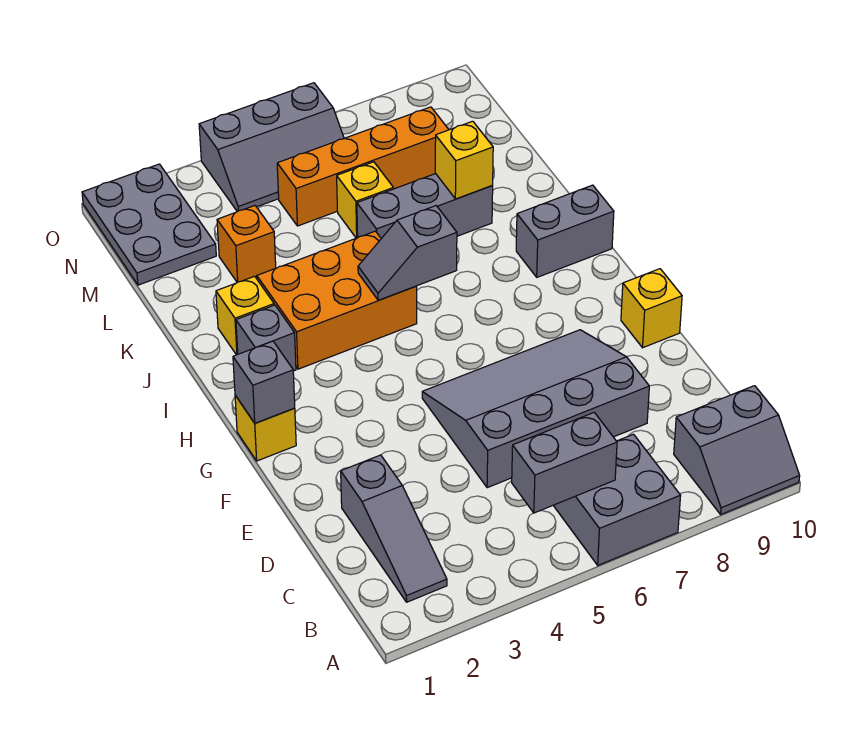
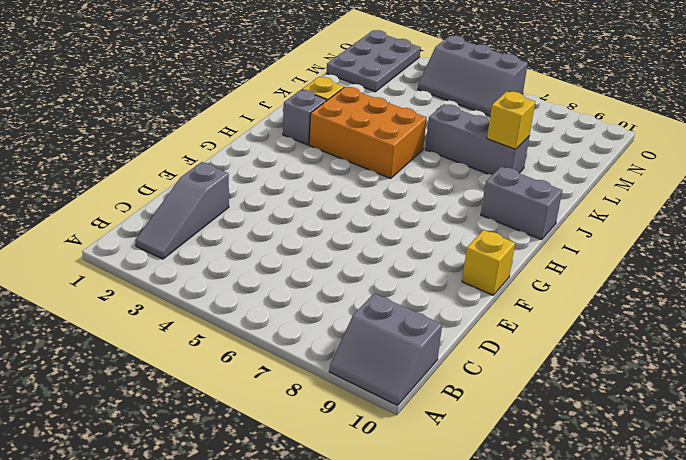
none -> grey brick A6:B7 level 1
none -> grey slope D5:F8 level 1 top D
none -> yellow brick G1 level 1

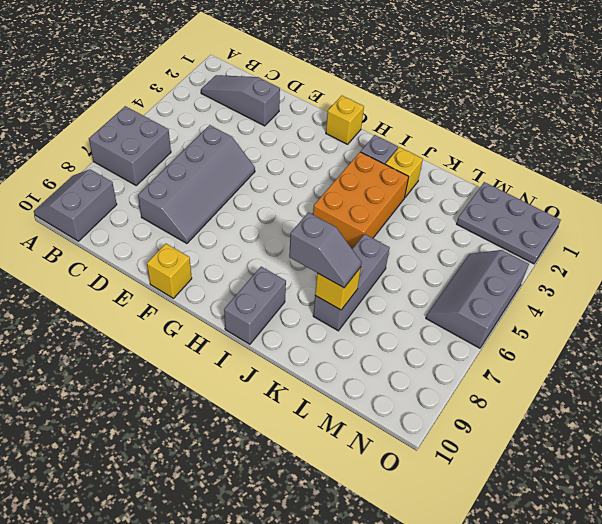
grey slope D5:E8 level 1 top D -> grey slope D5:F8 level 1 top D
grey slope J8:K8 level 3 top J -> grey slope I5:I6 level 2 top 6
none -> orange brick L3 level 1
none -> yellow brick L6 level 1
none -> orange brick M5:M8 level 1

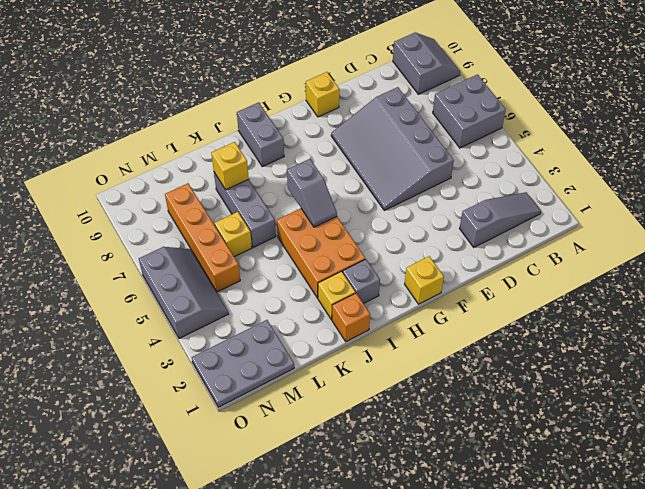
orange brick J1 level 1 -> orange brick L3 level 1
none -> grey brick B5:B6 level 2
none -> grey brick G1 level 2

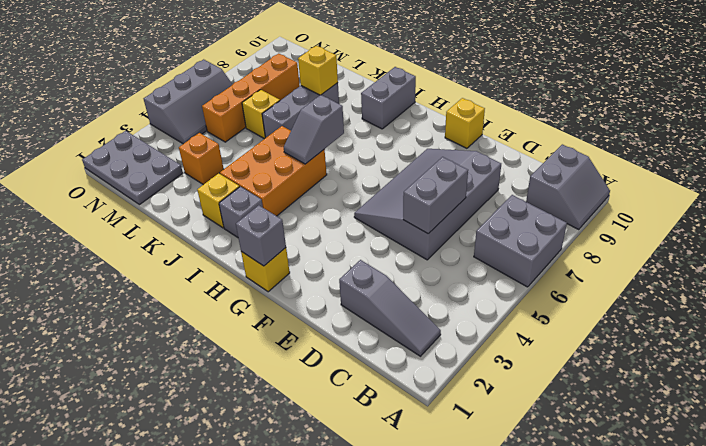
grey brick D5:D6 level 2 -> grey brick B5:B6 level 2

